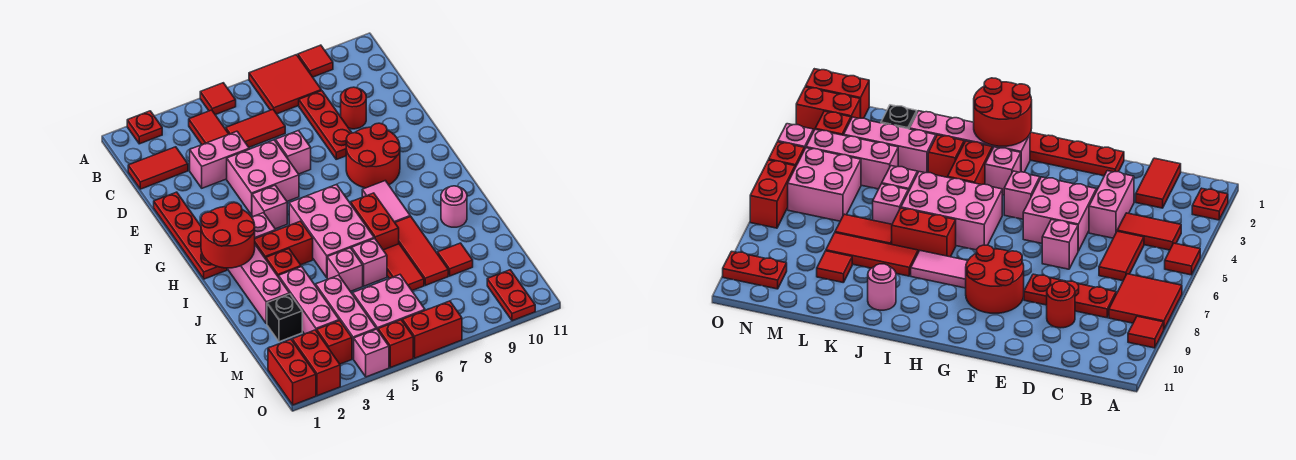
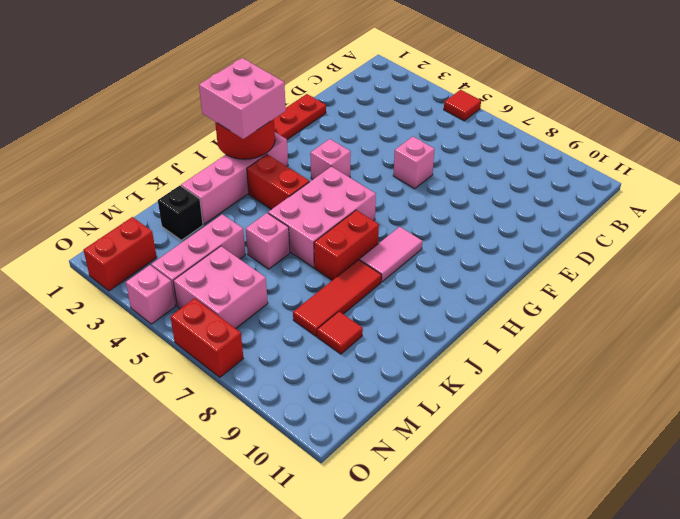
pink brick H1:I2 level 3 -> pink brick E4:F5 level 1
none -> red plate A2 level 1
none -> red tile A7:B8 level 1
none -> red tile A9 level 1
none -> red tile B4:C4 level 1

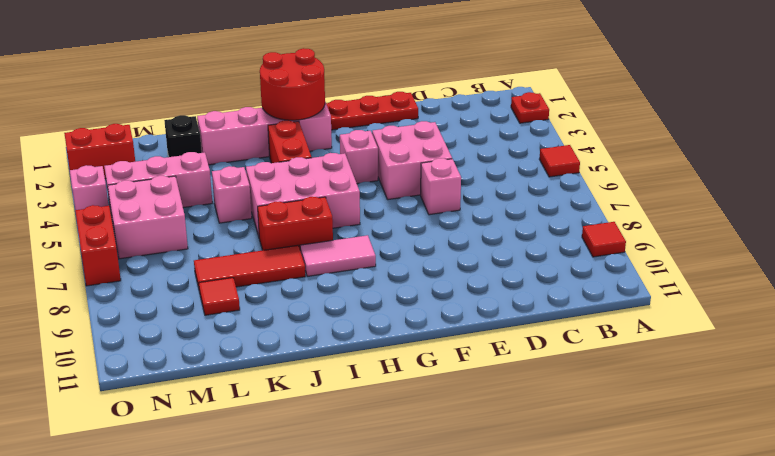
none -> red tile A7:B8 level 1
none -> red tile B4:C4 level 1
none -> red tile C1:C2 level 1
none -> red tile C5:C6 level 1

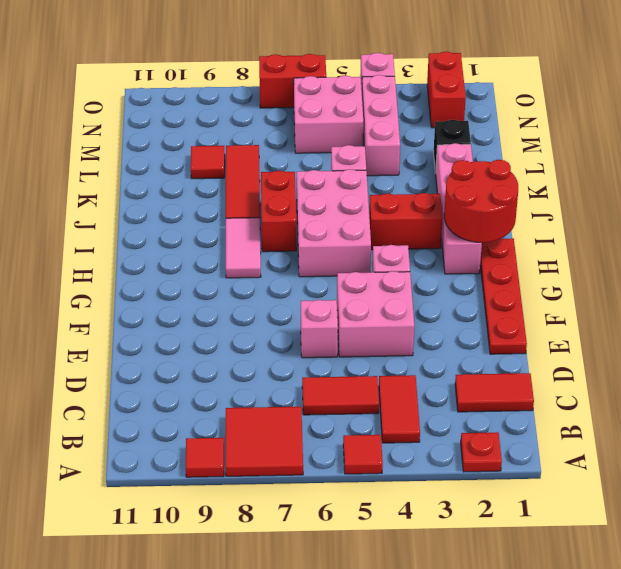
none -> red plate C8:E8 level 1
none -> pink brick D3:D4 level 1
none -> red round brick D9 level 1
none -> red round brick F8:G9 level 1

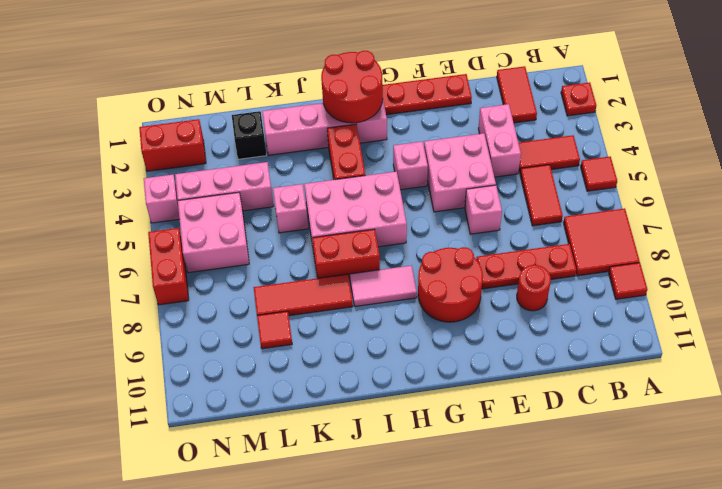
none -> pink brick H3 level 1
none -> red brick J3 level 1
none -> pink round brick J10 level 1
none -> pink brick K3:M3 level 1

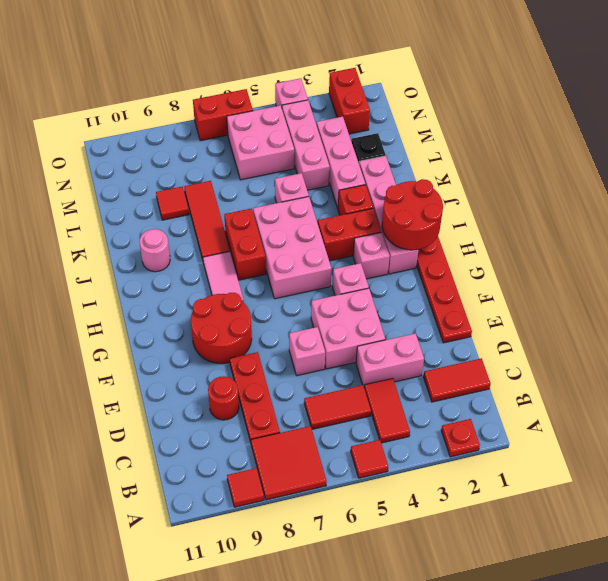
none -> pink brick K6 level 1
none -> red tile K7:L7 level 1
none -> red brick N1:O1 level 1
none -> red brick N3 level 1

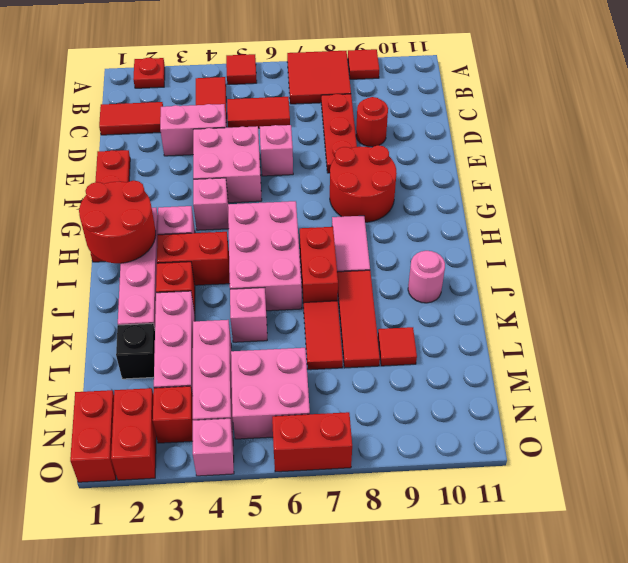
none -> pink brick K6 level 1
none -> red plate N10:O10 level 1
none -> red brick O5 level 1

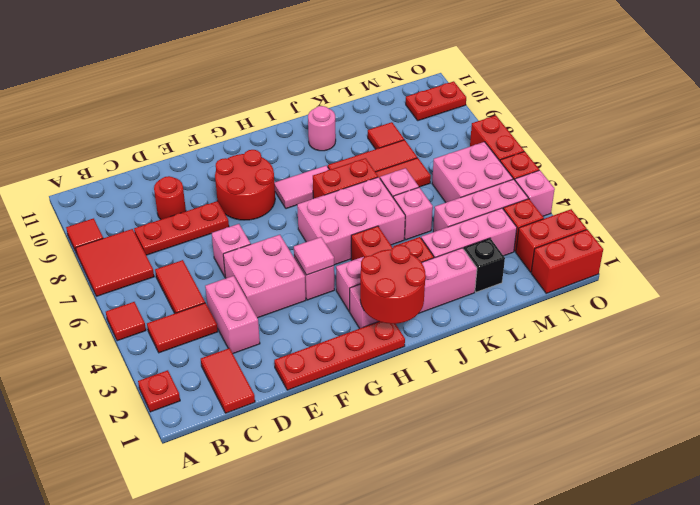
pink tile G4 level 2 -> none

